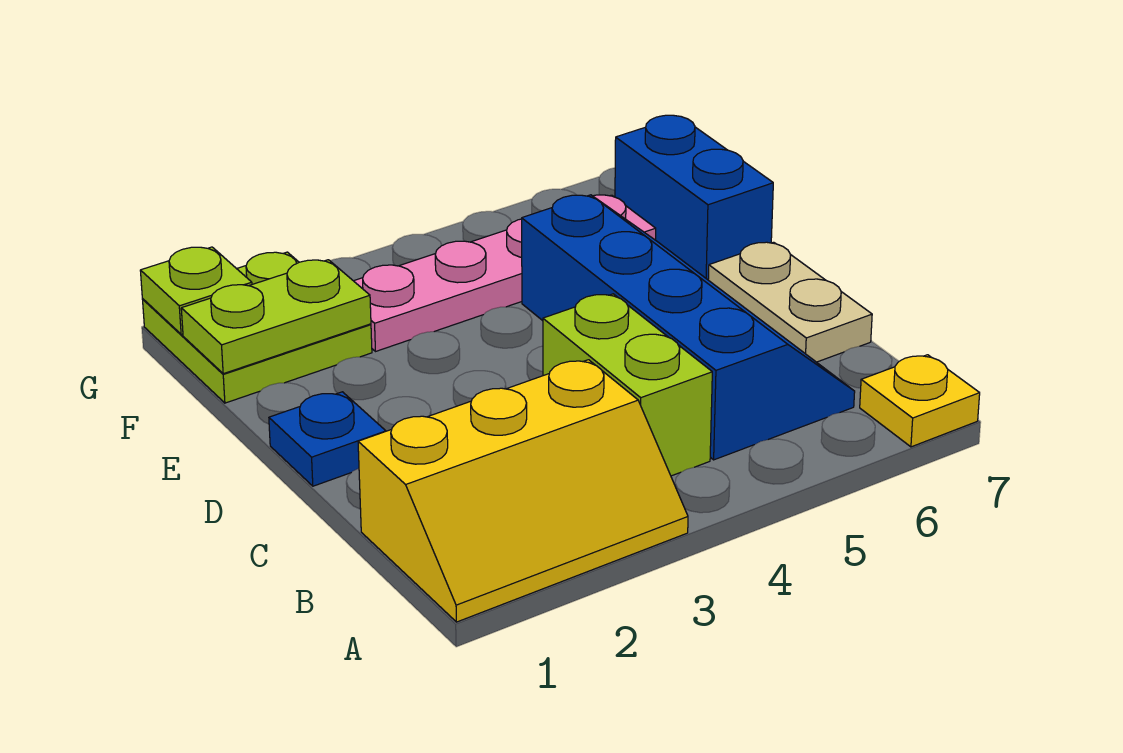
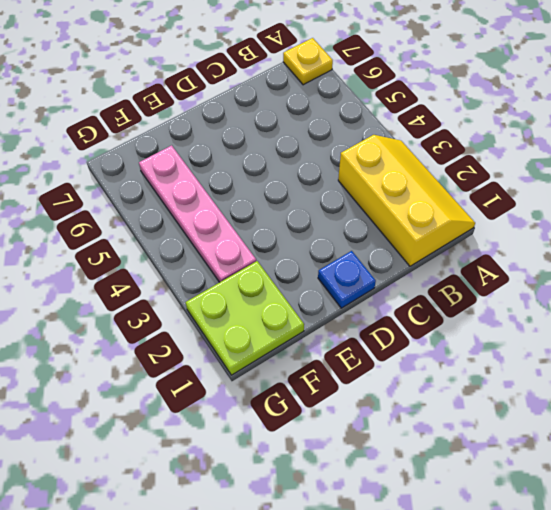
none -> lime brick B4:C4 level 1
none -> blue slope B5:E6 level 1 top 5

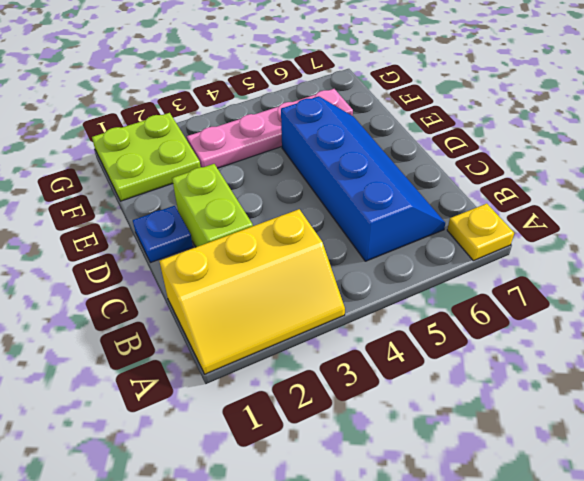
lime brick C2:D2 level 1 -> lime brick B4:C4 level 1
none -> tan plate C7:D7 level 1
none -> blue brick E7:F7 level 1

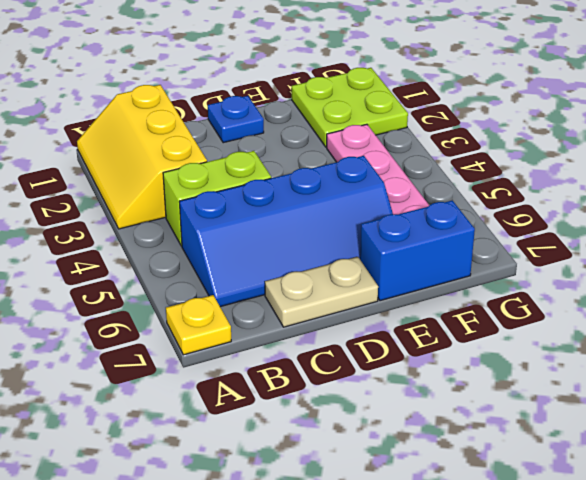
none -> lime plate F1:F2 level 2
none -> lime plate G1 level 2

